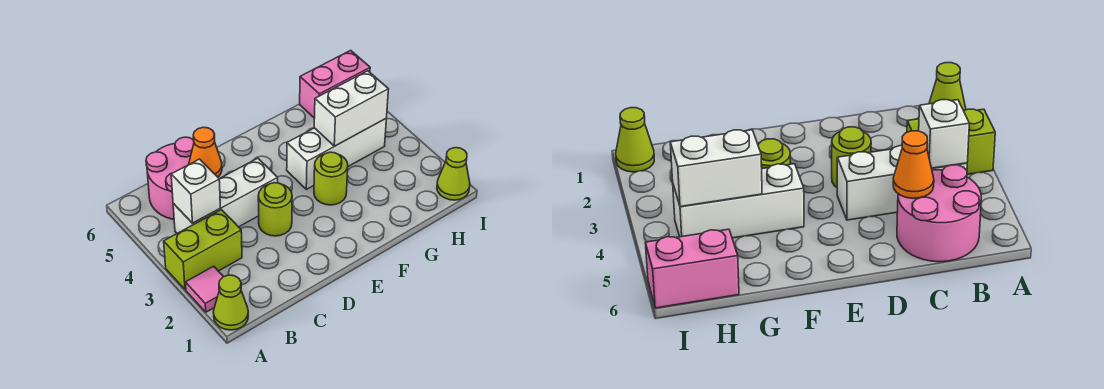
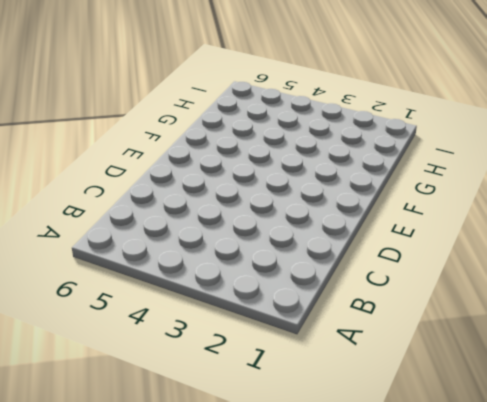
none -> lime cone A1 level 1
none -> pink tile A2 level 1
none -> lime brick A3:B3 level 1

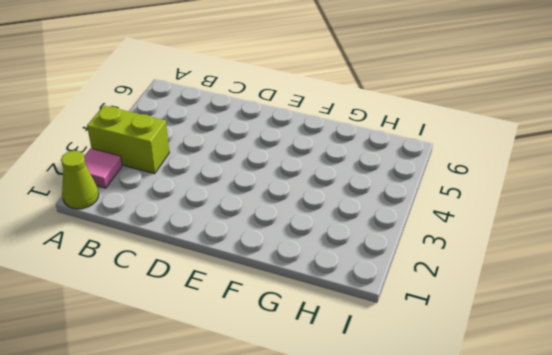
none -> white brick B4:D4 level 1
none -> pink round brick B5:C6 level 1
none -> lime round brick D3 level 1

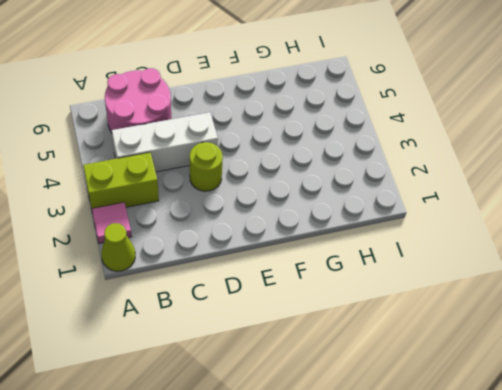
none -> lime round brick F3 level 1
none -> white brick F4:H4 level 1
none -> pink brick H6:I6 level 1

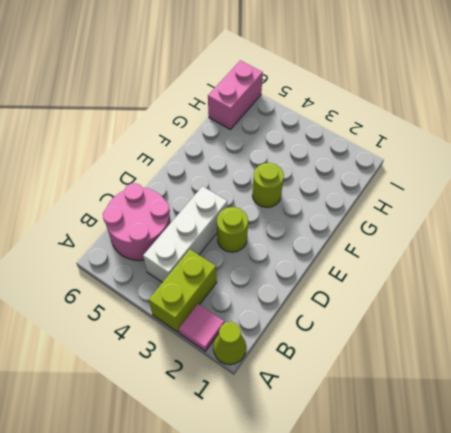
none -> white brick F4:H4 level 1
none -> lime cone I1 level 1
none -> white brick B4 level 2

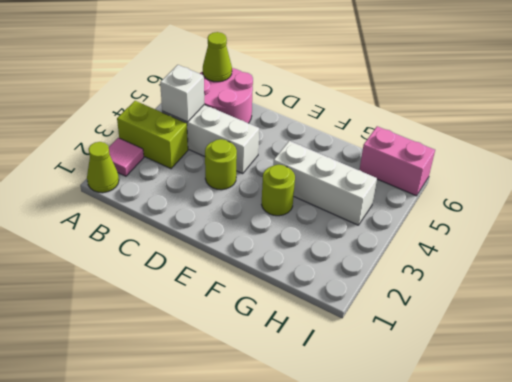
lime cone B6 level 2 -> lime cone I1 level 1
none -> orange cone C5 level 2
none -> white brick G4:H4 level 2

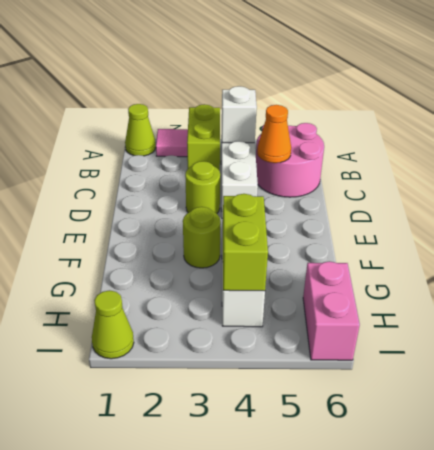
lime brick G4:H4 level 2 -> white brick G4:H4 level 2

